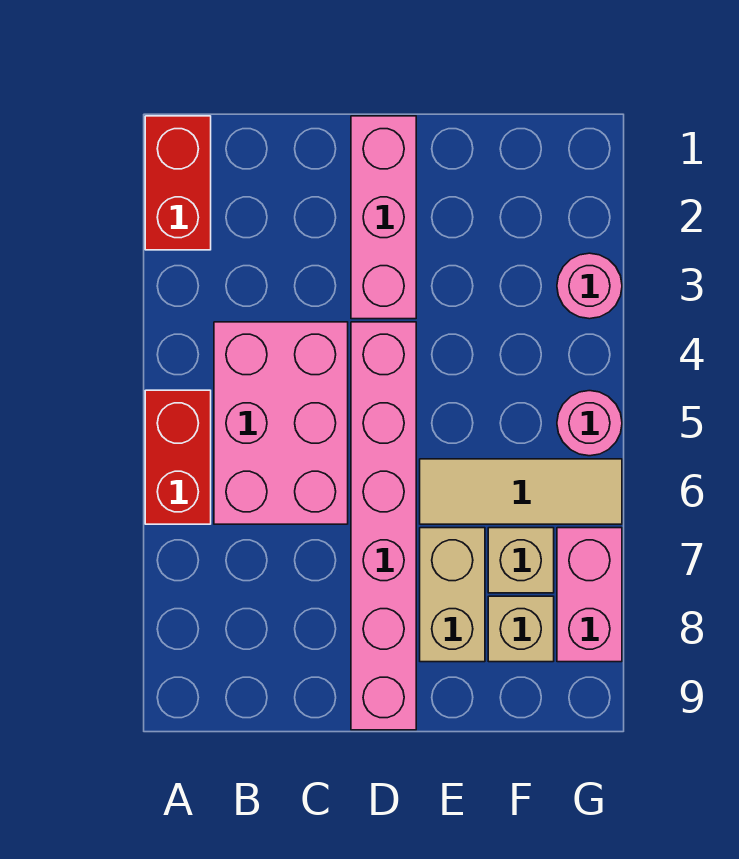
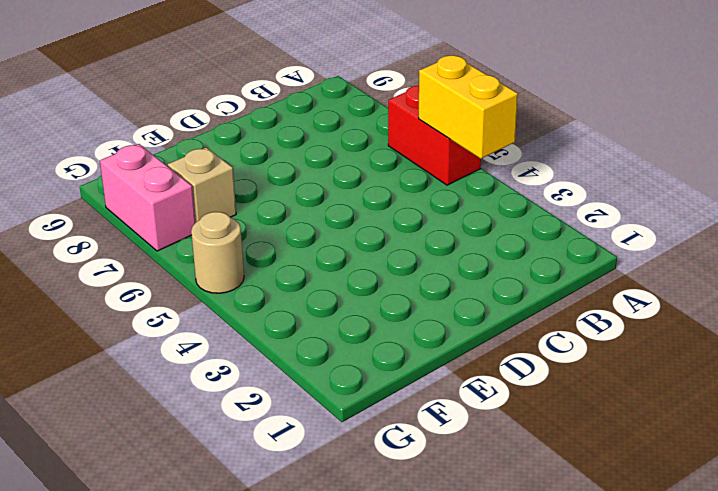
yellow brick A4:A5 level 2 -> none
tan round brick G5 level 1 -> pink round brick G5 level 1
none -> red brick A1:A2 level 1
none -> pink brick B4:C6 level 1
none -> pink brick D1:D3 level 1

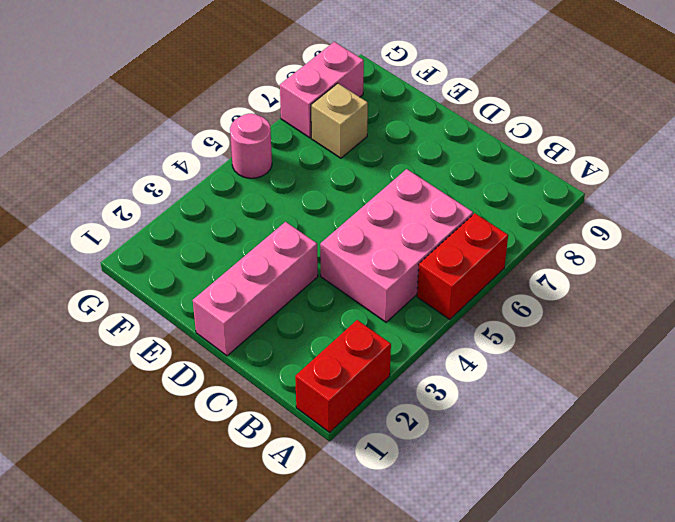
none -> pink brick D4:D9 level 1
none -> tan tile E6:G6 level 1
none -> tan brick E7:E8 level 1

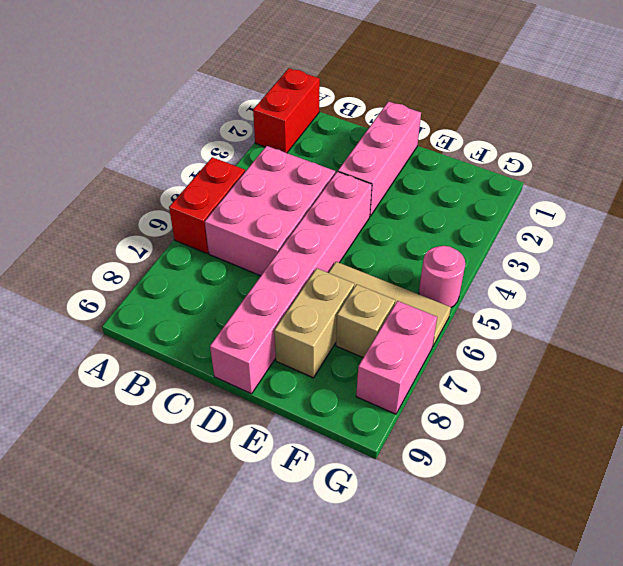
none -> tan brick F8 level 1
none -> pink round brick G3 level 1

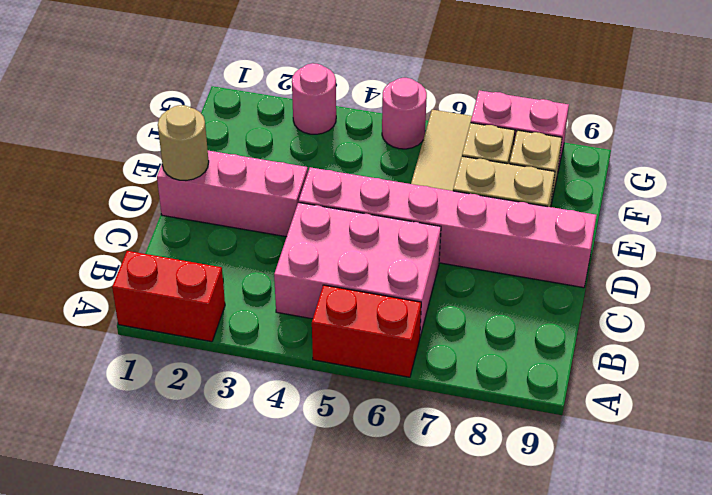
tan round brick D1 level 2 -> none

